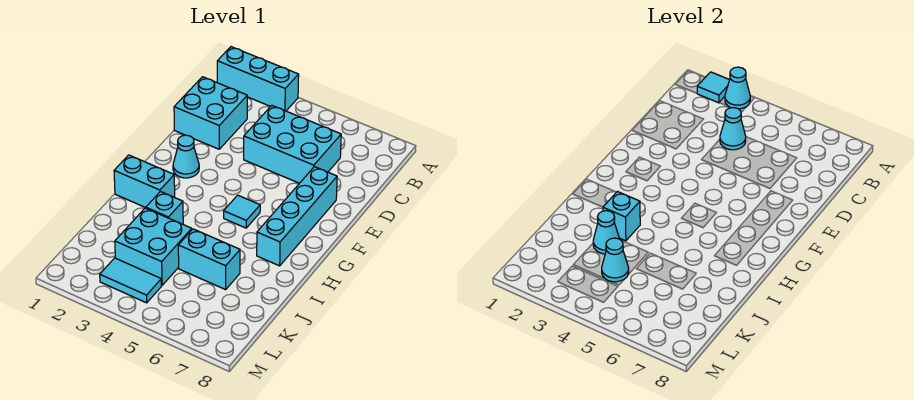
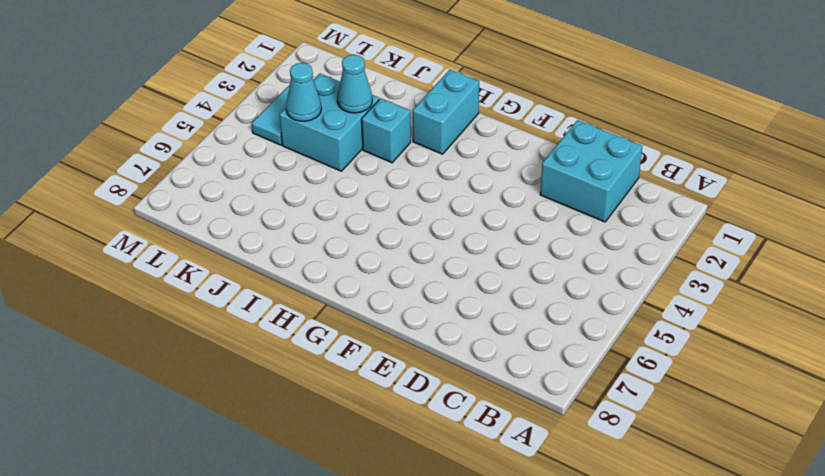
none -> cyan brick A1:A3 level 1
none -> cyan brick C4:D6 level 1
none -> cyan brick E7:H7 level 1

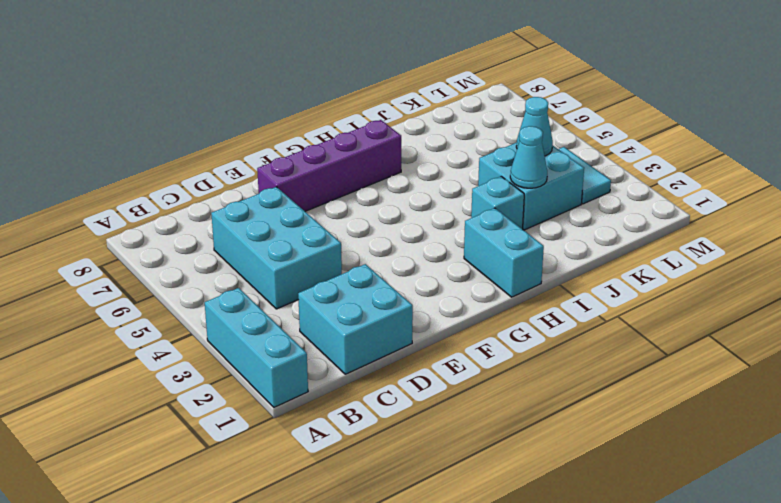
purple brick E7:H7 level 1 -> cyan brick E7:H7 level 1
none -> cyan cone F2 level 1
none -> cyan tile G5 level 1
none -> cyan brick J5:J6 level 1

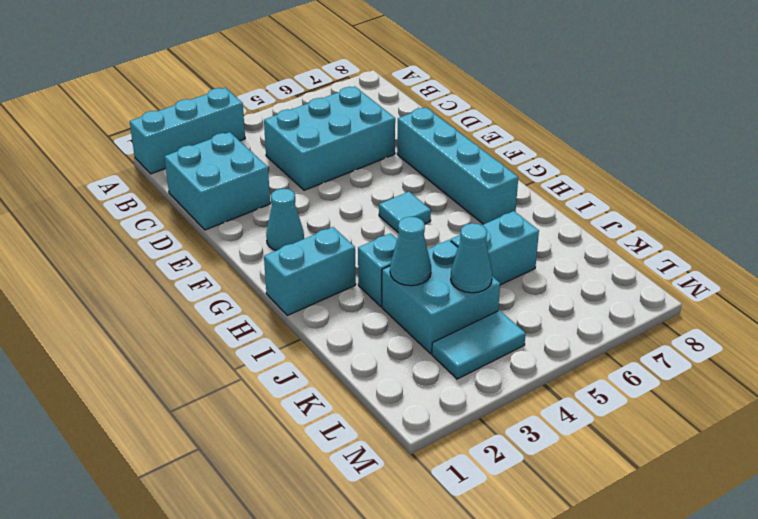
none -> cyan tile A2 level 2
none -> cyan cone A3 level 2
none -> cyan cone C4 level 2

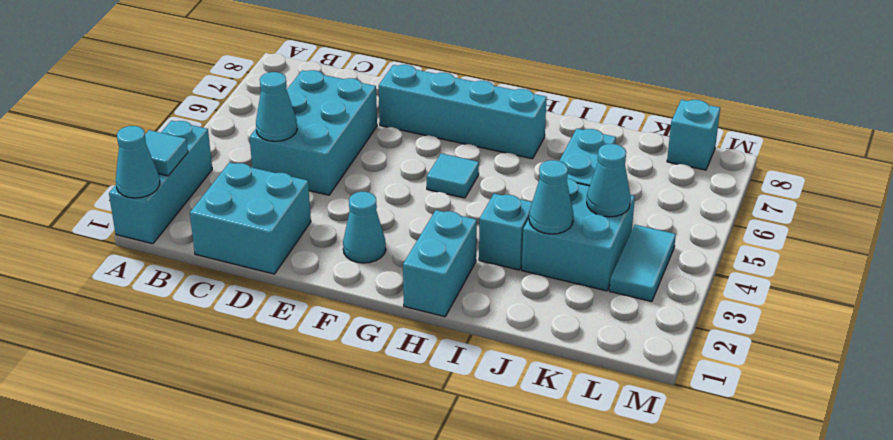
cyan cone A1 level 2 -> cyan cone A3 level 2
cyan brick L8 level 1 -> cyan brick I3 level 2

